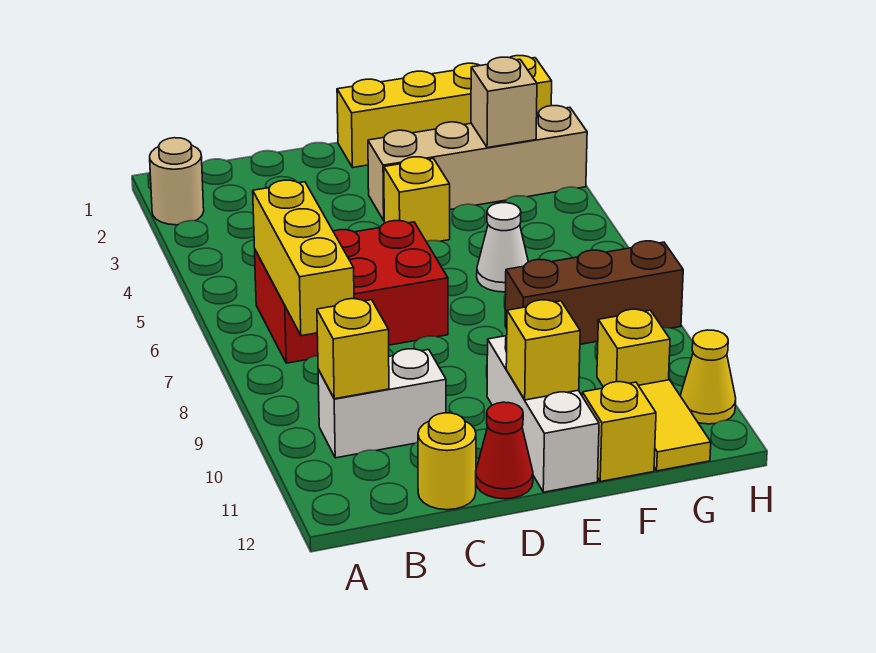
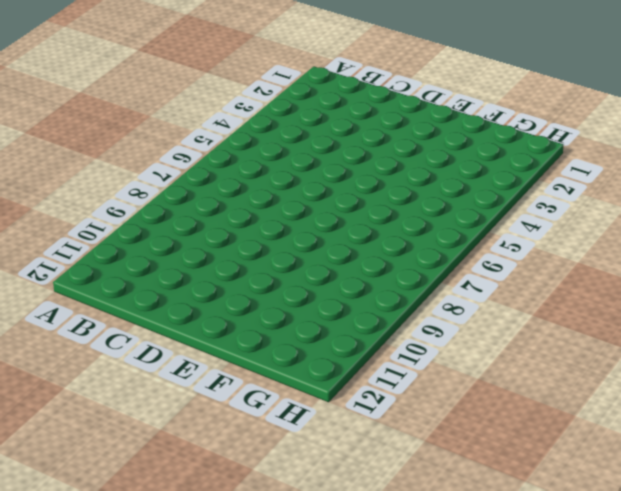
none -> tan round brick A2 level 1
none -> red brick B6:D7 level 1
none -> white brick B10:C10 level 1

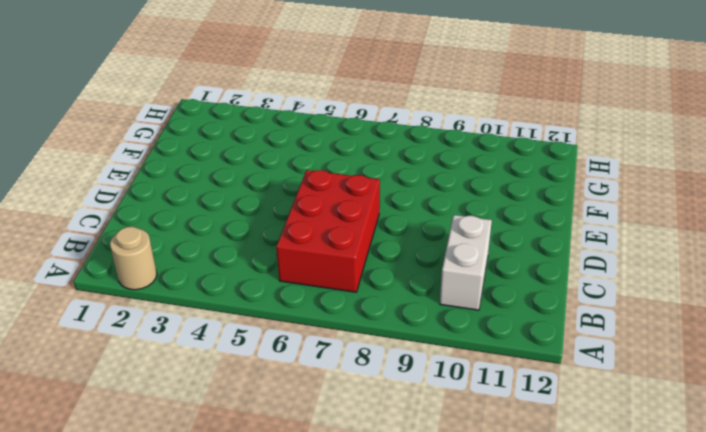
none -> yellow round brick C12 level 1
none -> red cone D12 level 1
none -> yellow brick E1:H1 level 1

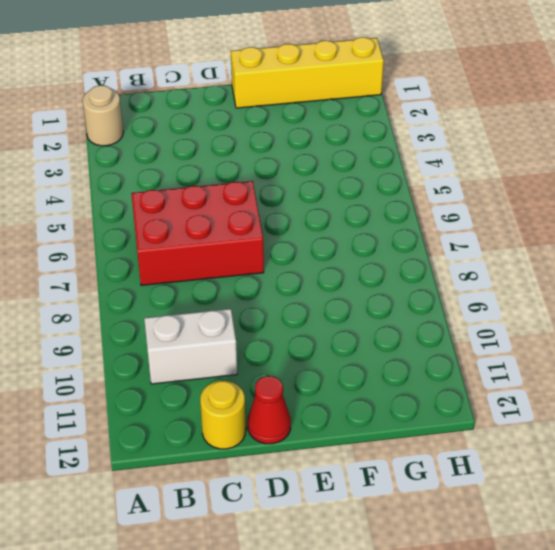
none -> tan brick E3:H3 level 1
none -> yellow brick E4 level 1
none -> white brick E10:E12 level 1

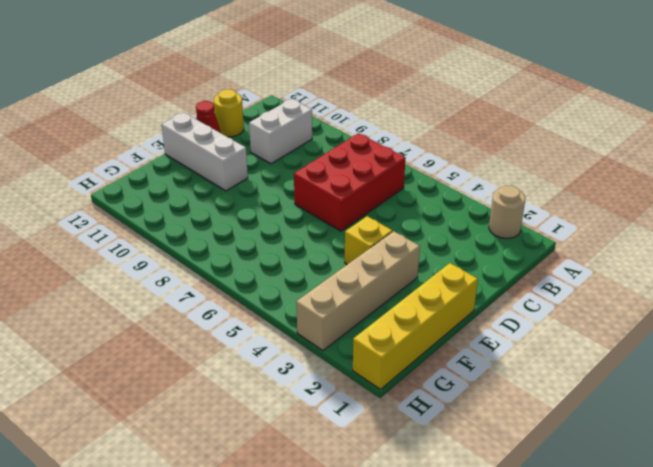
none -> white cone F6 level 1
none -> brown brick F8:H8 level 1
none -> yellow brick F12 level 1

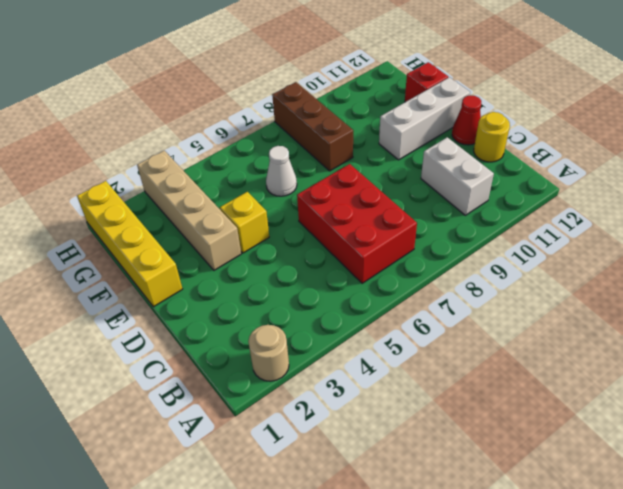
red brick F12 level 1 -> yellow brick F12 level 1
none -> yellow brick G10 level 1
none -> yellow tile G11:G12 level 1
none -> yellow cone H11 level 1

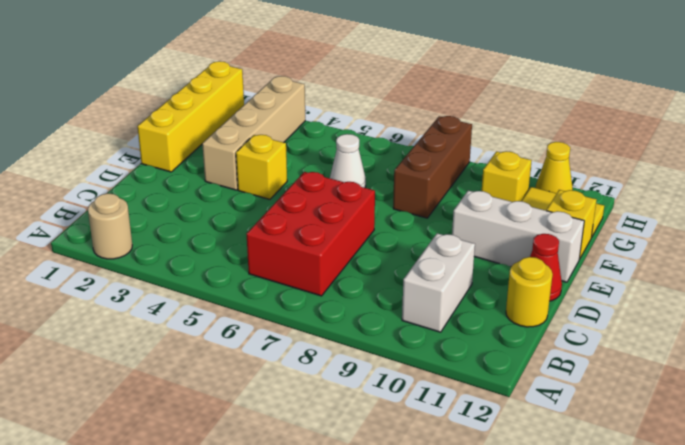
none -> yellow brick B6:B8 level 2
none -> yellow brick B10 level 2
none -> yellow brick E11 level 2

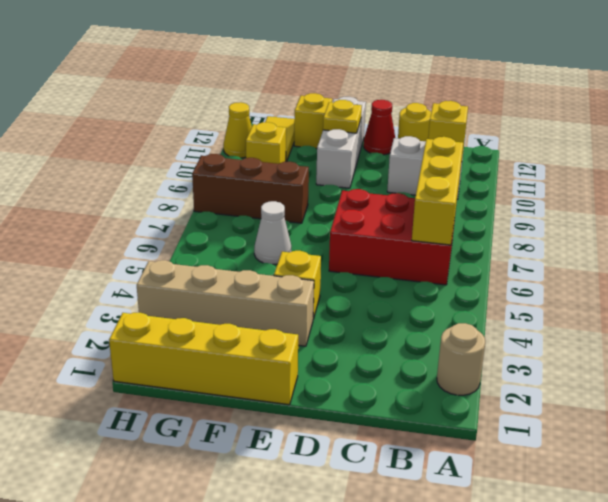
yellow plate E11 level 2 -> yellow brick E11 level 2
none -> tan brick G3 level 2

